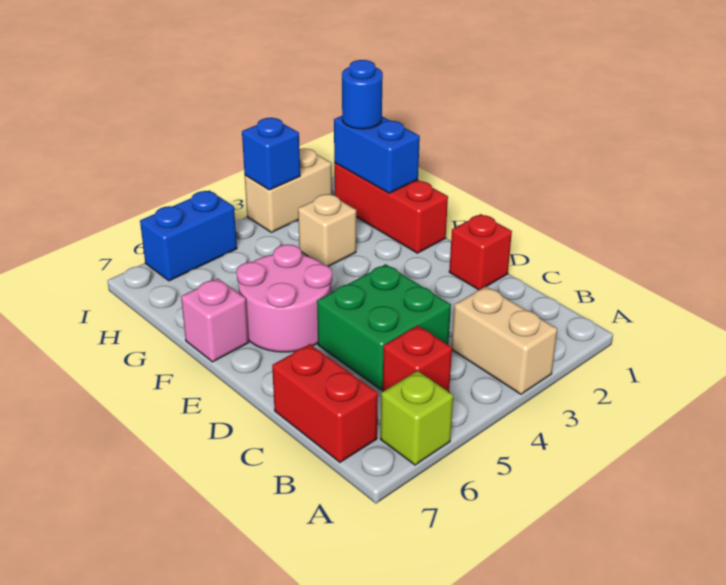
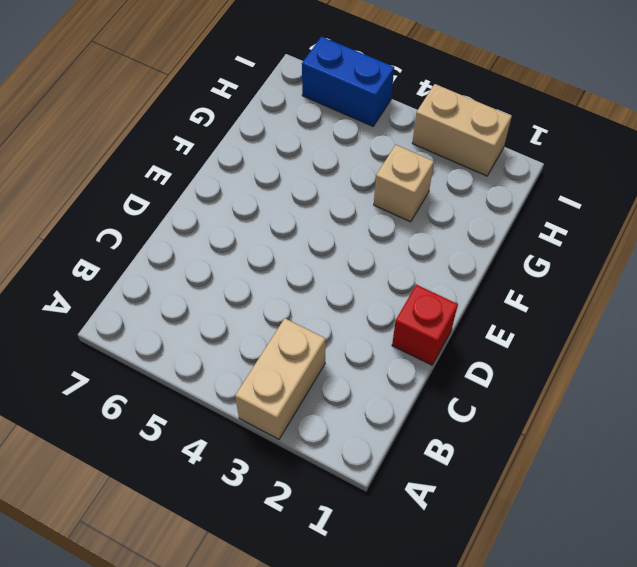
none -> lime brick A6 level 1
none -> red brick B5 level 1
none -> red brick B7:C7 level 1

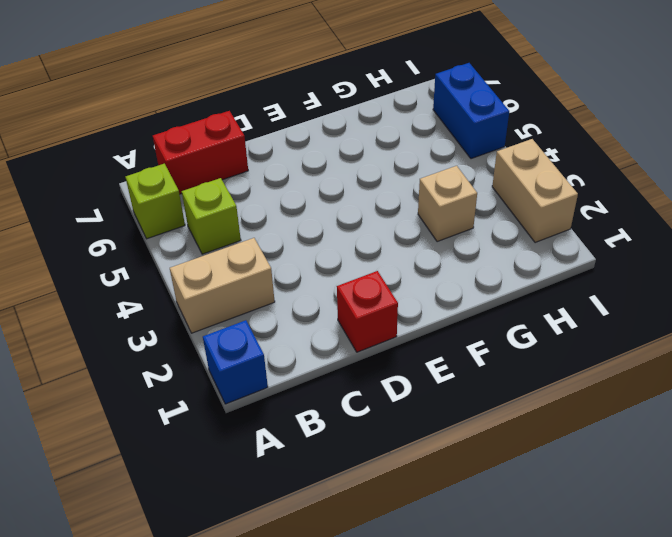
blue brick A1 level 1 -> blue brick I3 level 2
lime brick B5 level 1 -> red brick B5 level 1
none -> green brick C4:D5 level 1
none -> pink round brick E5:F6 level 1
none -> red brick F1:H1 level 1

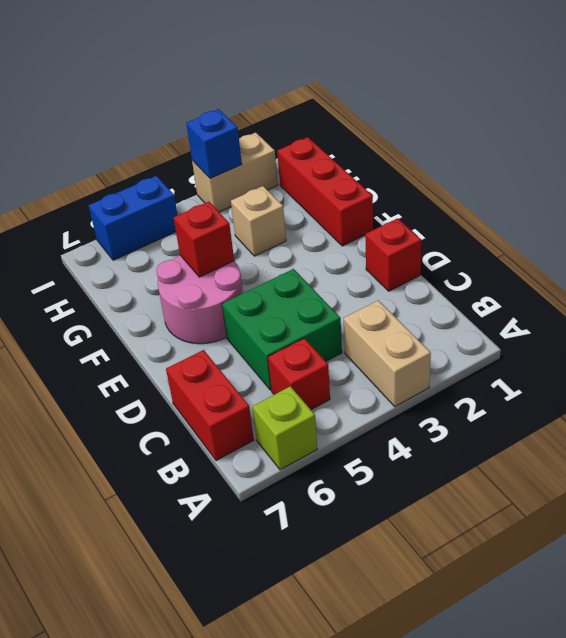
red brick F5 level 2 -> none
none -> pink brick F7 level 1
none -> blue brick G1:H1 level 2
none -> blue round brick H1 level 3

